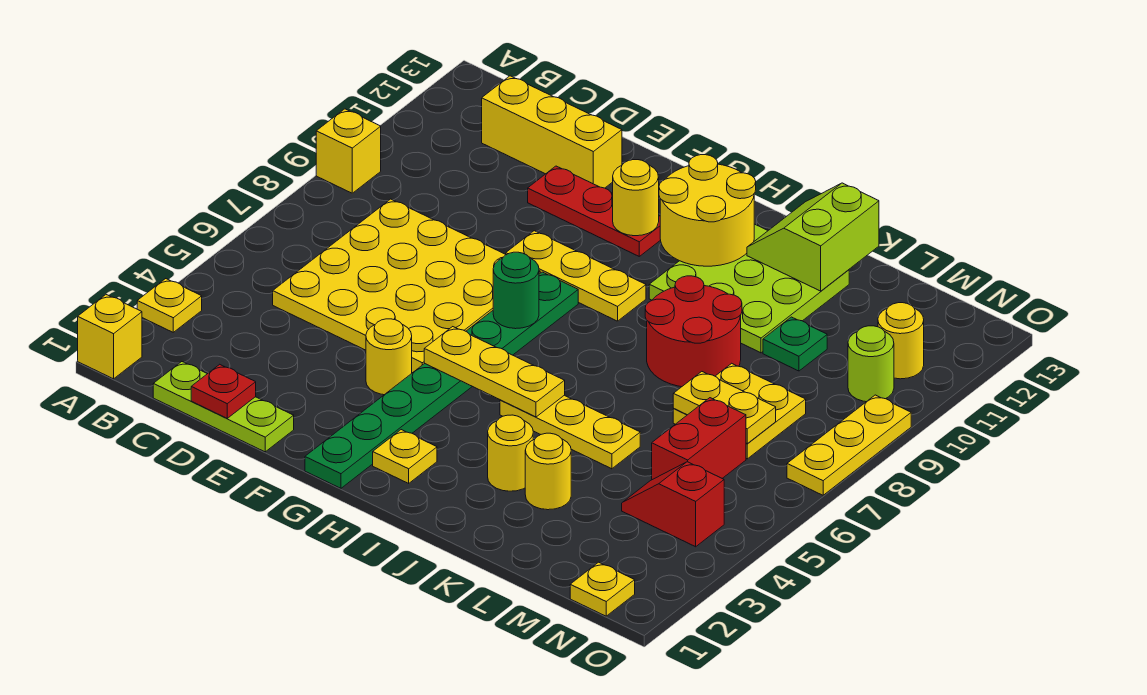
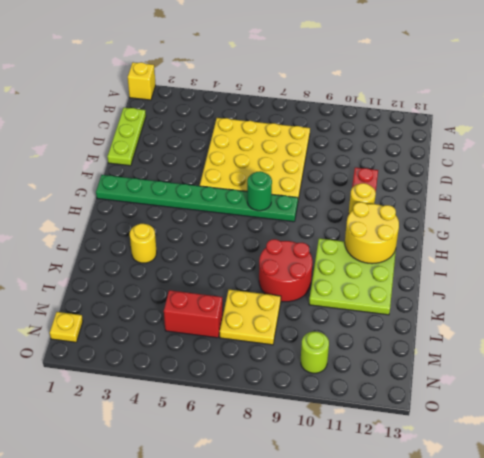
none -> yellow plate A3 level 1
none -> yellow brick A9 level 1
none -> yellow brick C12:E12 level 1
none -> yellow round brick F4 level 1

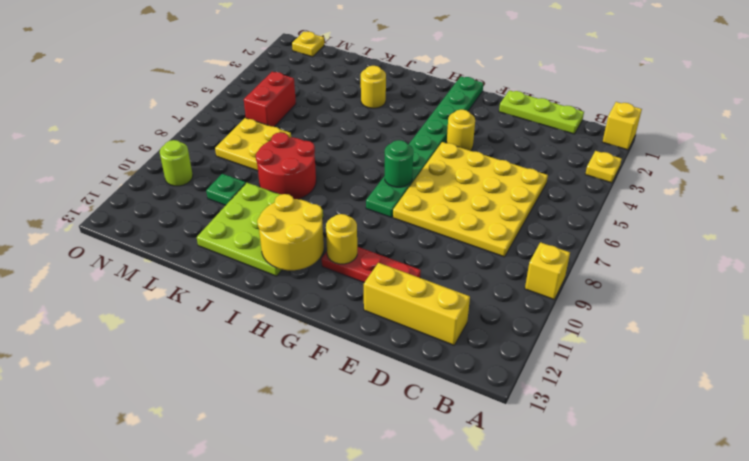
none -> yellow plate F9:H9 level 1
none -> yellow plate H2 level 1
none -> yellow plate I5:K5 level 1
none -> yellow round brick K3 level 1

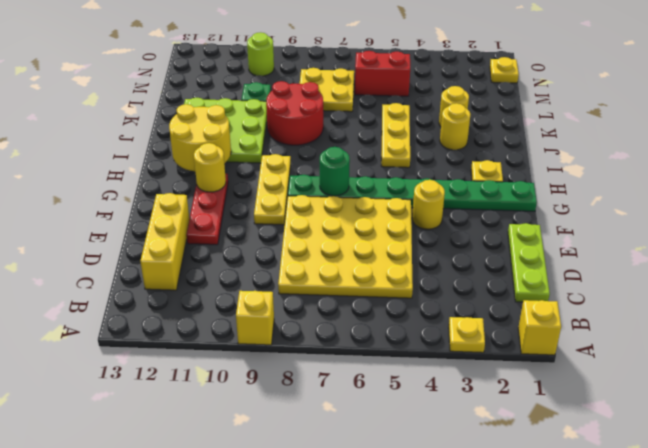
none -> red slope M4:N4 level 1 top N
none -> yellow round brick N11 level 1
none -> yellow plate O7:O9 level 1
none -> red plate D1 level 2

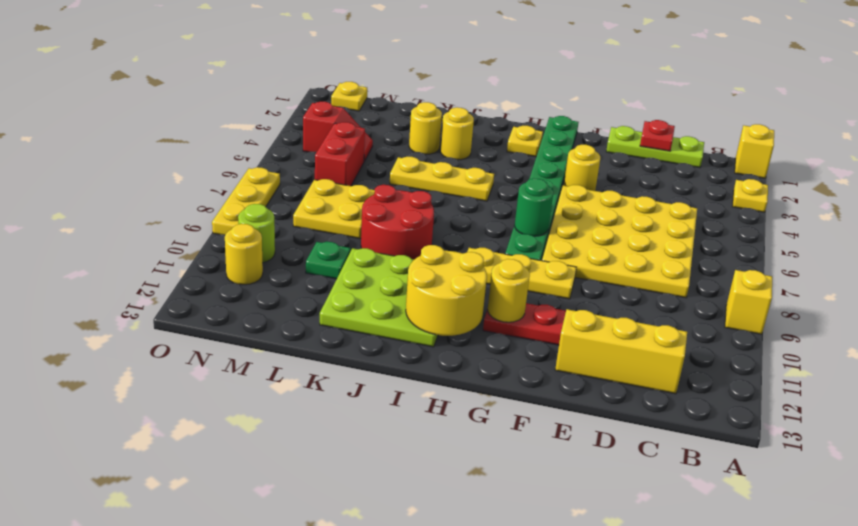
none -> yellow plate G5:I5 level 2
none -> lime slope J12:K13 level 2 top K
none -> yellow plate L7:M7 level 2

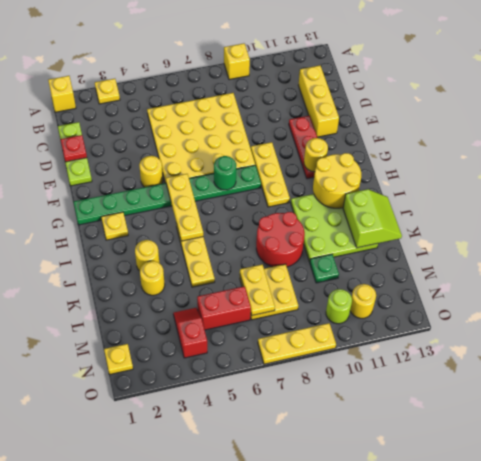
lime slope J12:K13 level 2 top 12 -> lime slope J12:K13 level 2 top K

